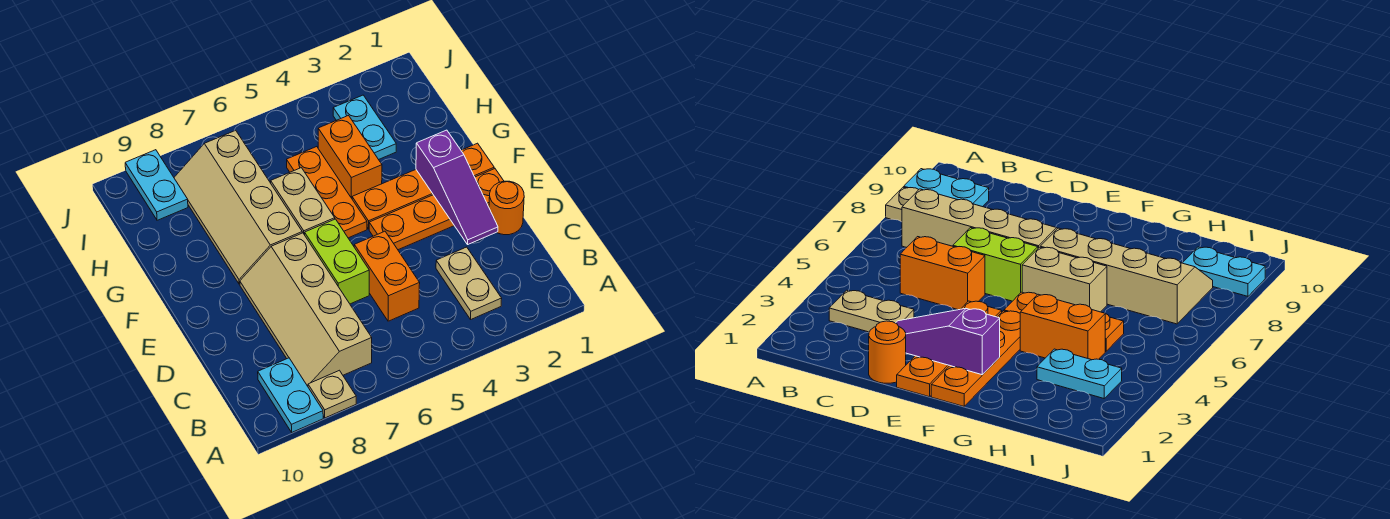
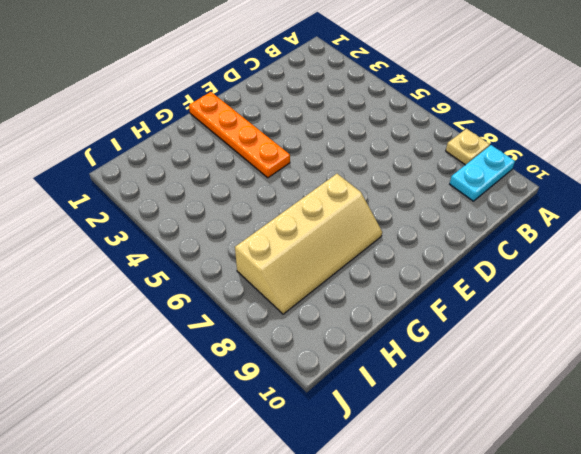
none -> tan plate B3:C3 level 1
none -> tan slope B7:E8 level 1 top 7
none -> orange brick C5:D5 level 1

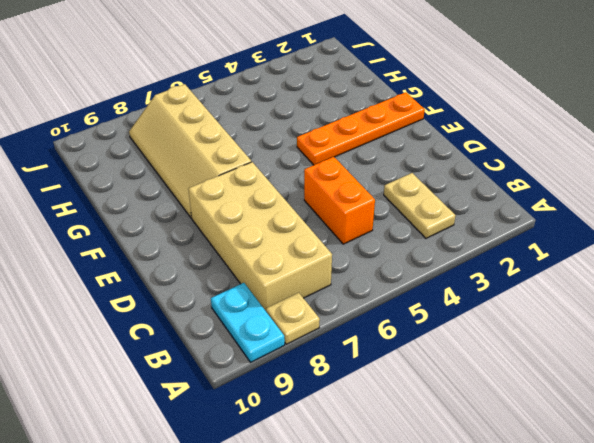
tan brick B7:E8 level 1 -> tan slope B7:E8 level 1 top 7
none -> orange round brick D1 level 1
none -> lime brick D6:E6 level 1
none -> orange plate E1:E4 level 1

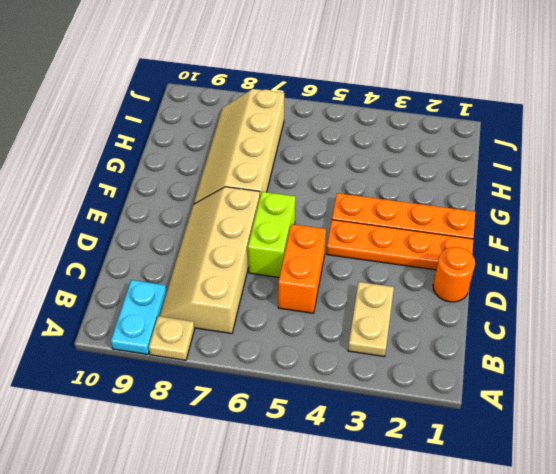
none -> orange plate F5:H5 level 1
none -> tan brick F6:G6 level 1
none -> orange brick G4:H4 level 1

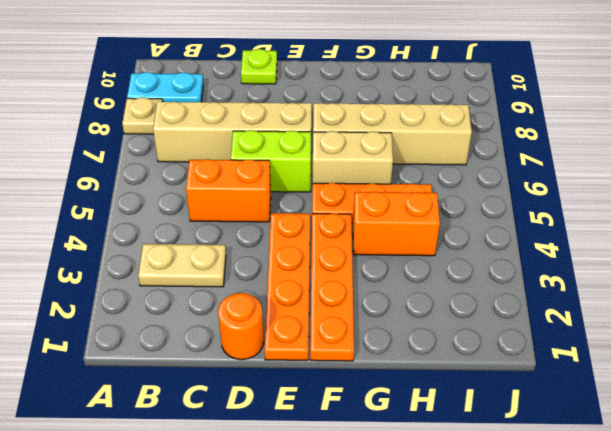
lime plate D10 level 1 -> none
none -> cyan plate H3:I3 level 1
none -> cyan plate I9:J9 level 1
none -> purple slope D2:F2 level 2 top F

